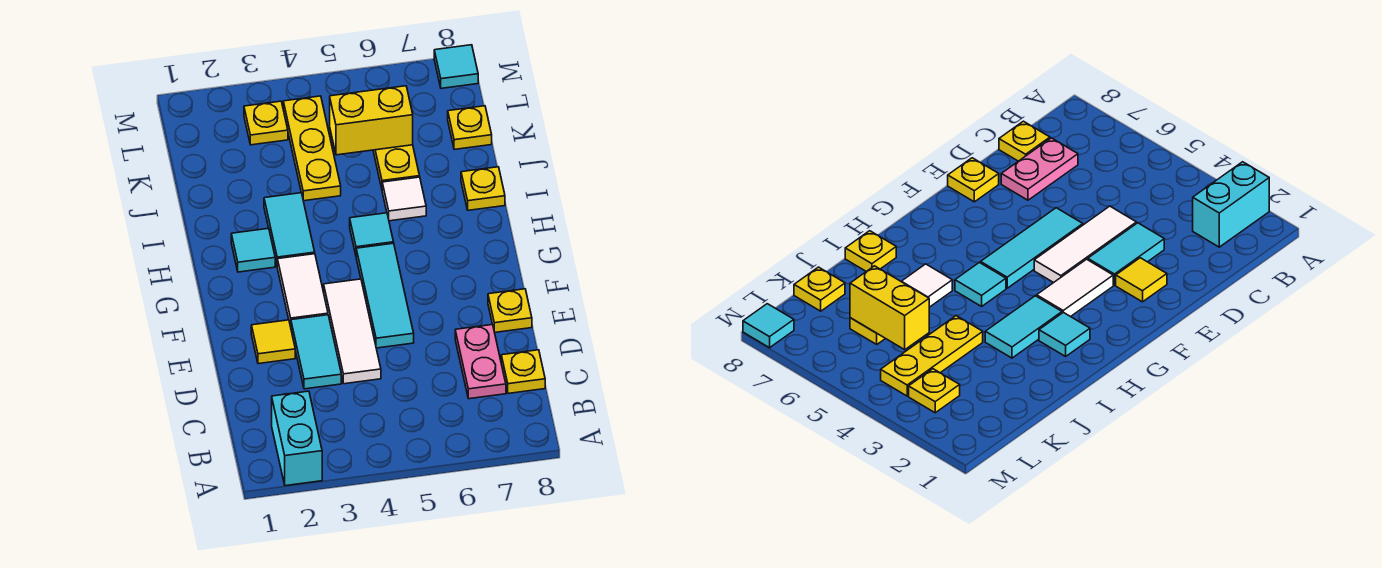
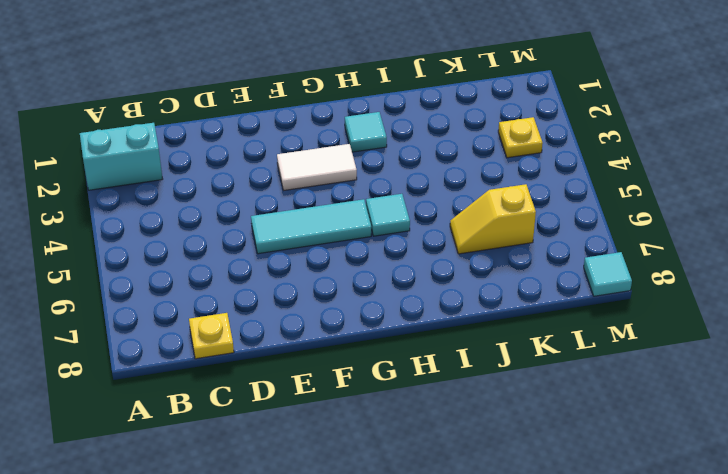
yellow slope J6:K6 level 1 top K -> yellow plate J6:K6 level 1
none -> pink plate C7:D7 level 1
none -> cyan tile D3:E3 level 1
none -> white tile D4:F4 level 1

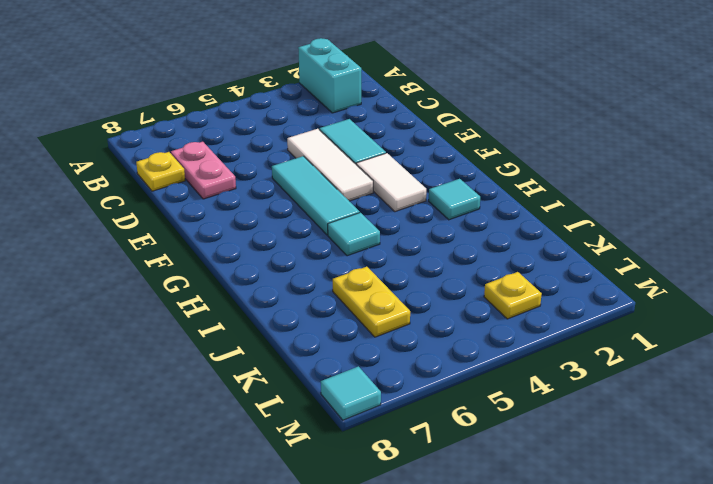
none -> yellow tile E2 level 1
none -> yellow plate E8 level 1
none -> cyan tile H3:I3 level 1

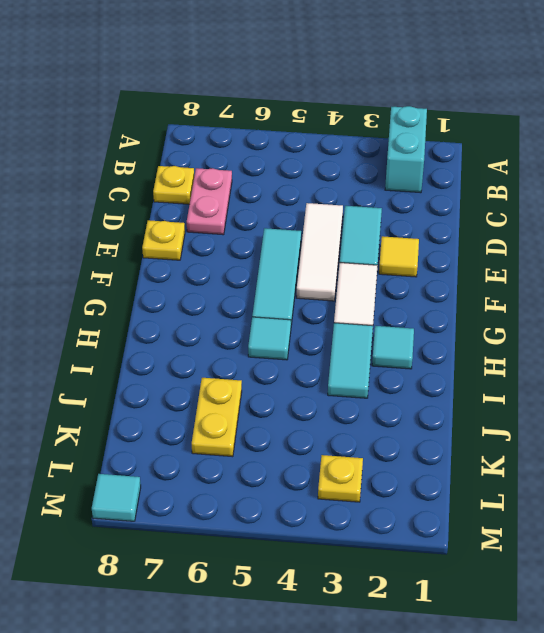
none -> white tile I6 level 1
none -> yellow plate I8 level 1
none -> yellow plate J4:L4 level 1

